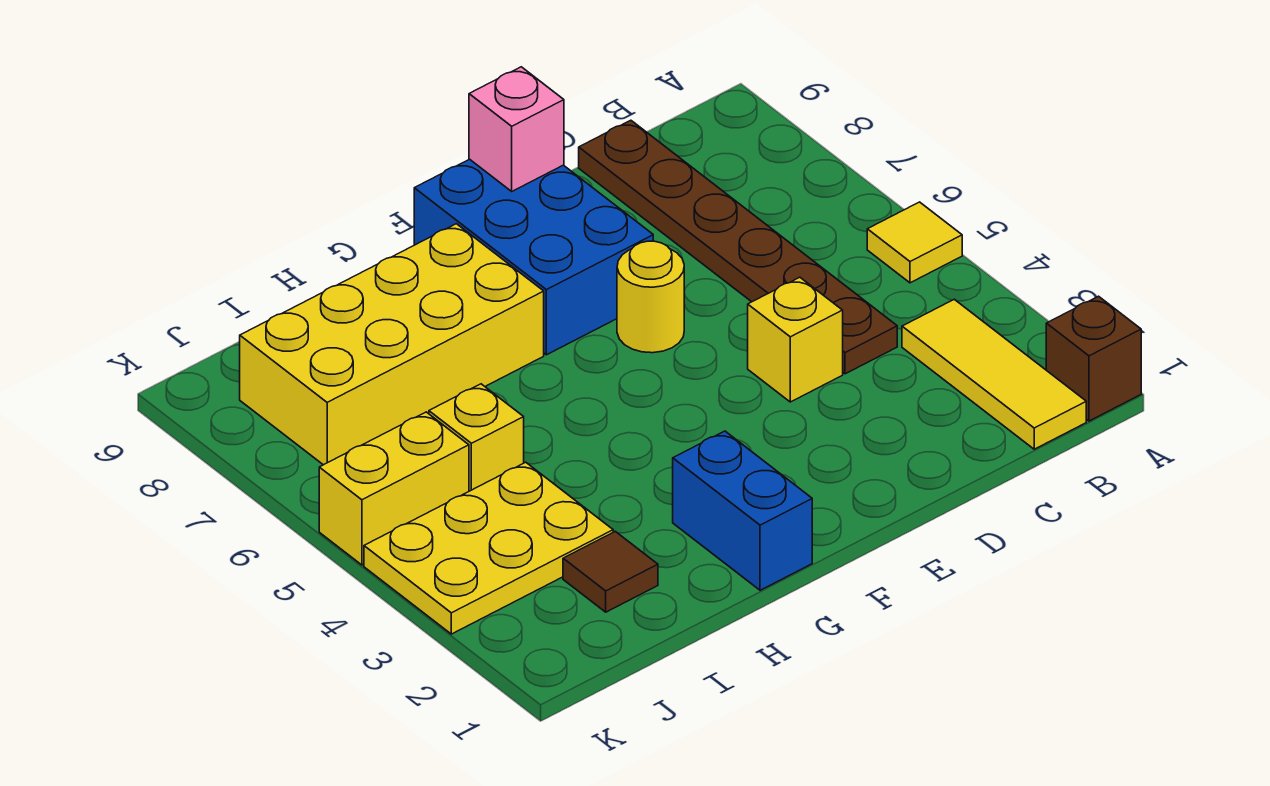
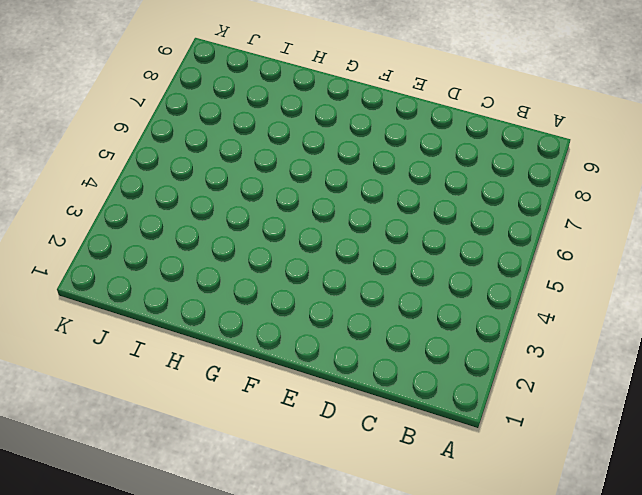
none -> brown brick A1 level 1
none -> yellow tile A5 level 1
none -> yellow tile B1:B3 level 1

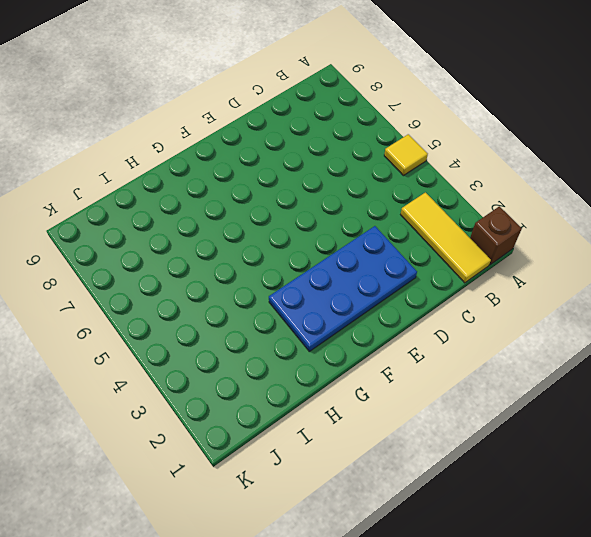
blue plate D2:G3 level 1 -> blue brick G1:G2 level 1
none -> brown plate C4:C9 level 1
none -> yellow brick D4 level 1
none -> yellow round brick E6 level 1

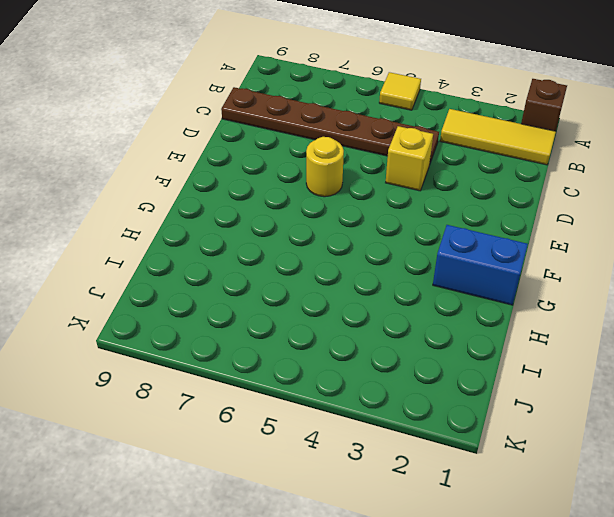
none -> blue brick E7:F9 level 1
none -> yellow brick G7:J8 level 1
none -> brown tile I2 level 1

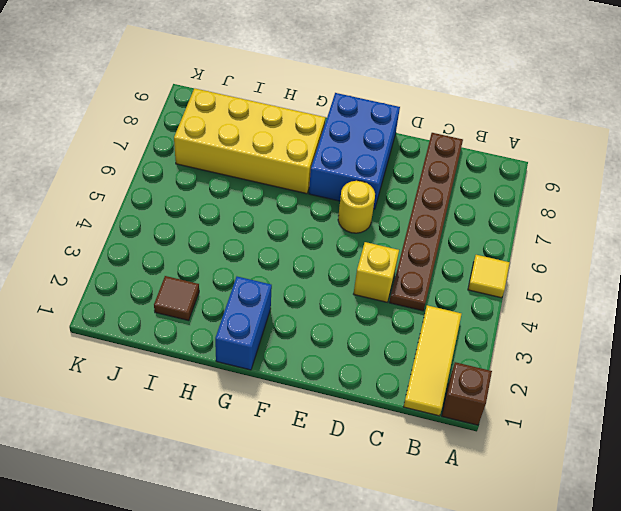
none -> yellow plate I3:K4 level 1
none -> yellow brick I5 level 1
none -> yellow brick J5:K5 level 1

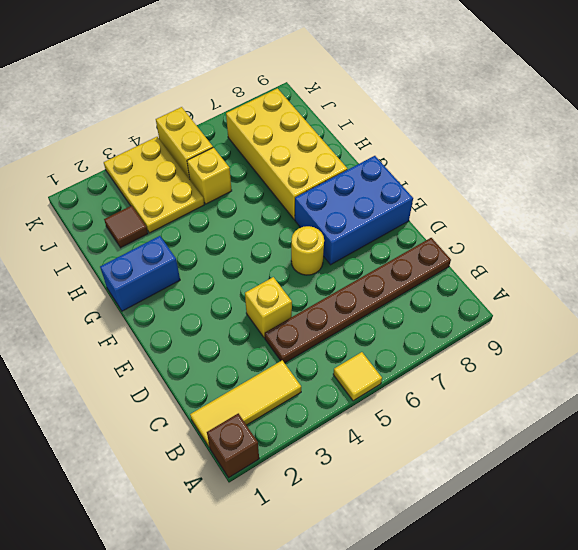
none -> pink brick E9 level 2

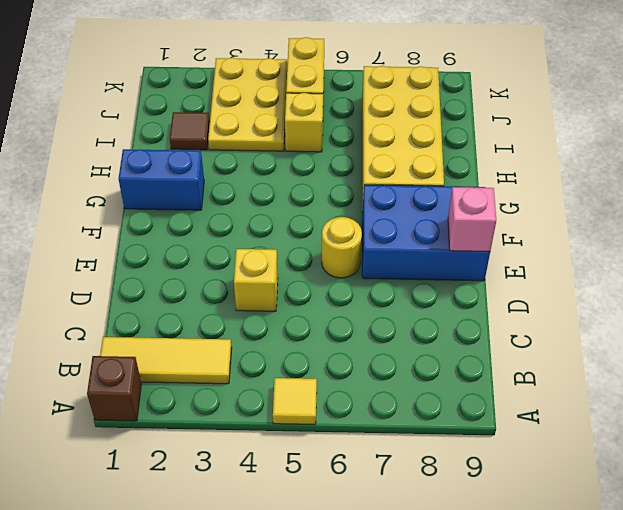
none -> brown plate C4:C9 level 1

